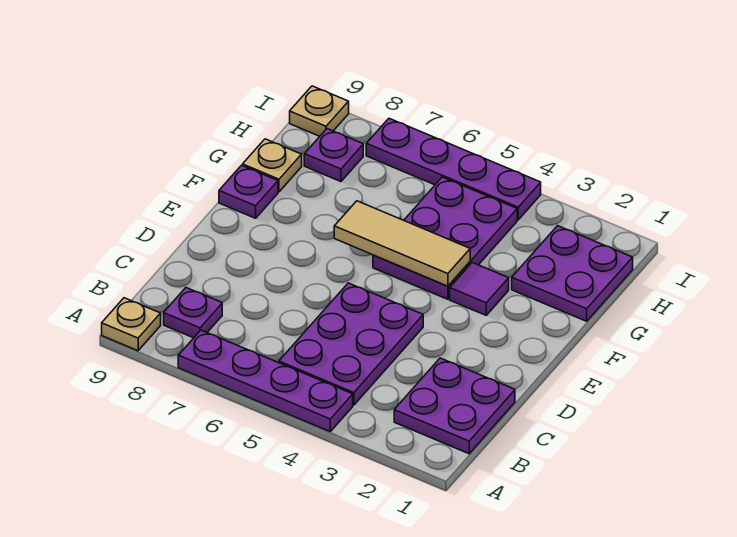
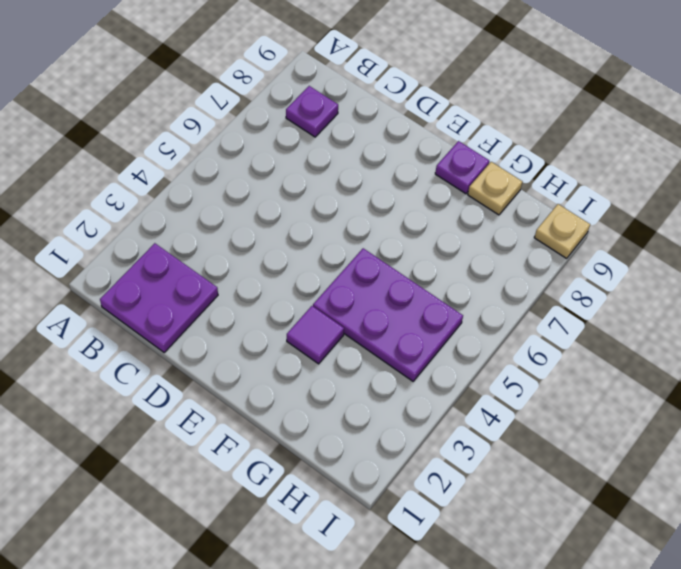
none -> purple plate A4:A7 level 1
none -> tan plate A9 level 1
none -> purple plate B4:D5 level 1

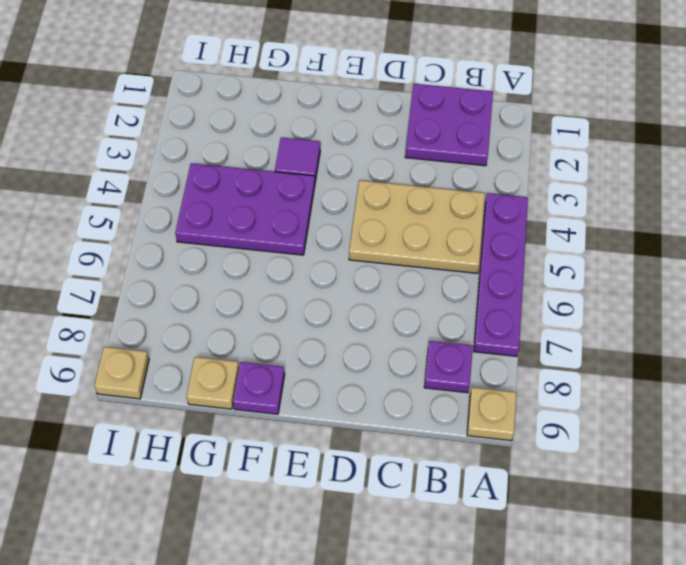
tan plate B4:D5 level 1 -> purple plate B4:D5 level 1
none -> purple plate G1:H2 level 1
none -> purple plate H8 level 1
none -> purple plate I4:I7 level 1

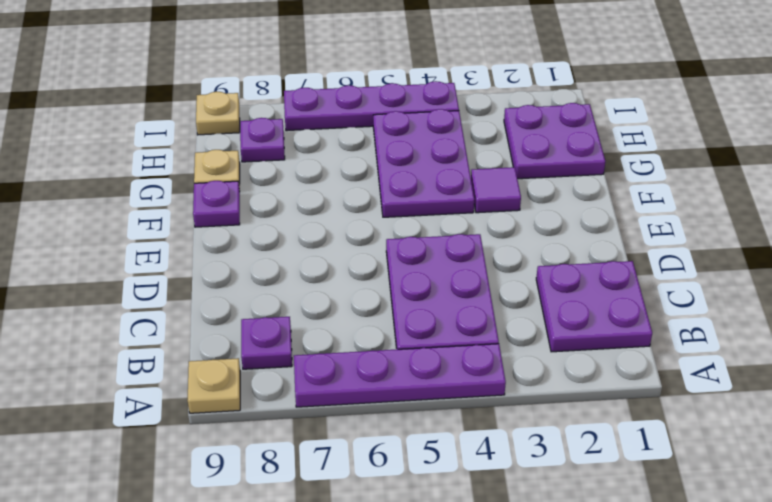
none -> tan tile F4:F6 level 2

